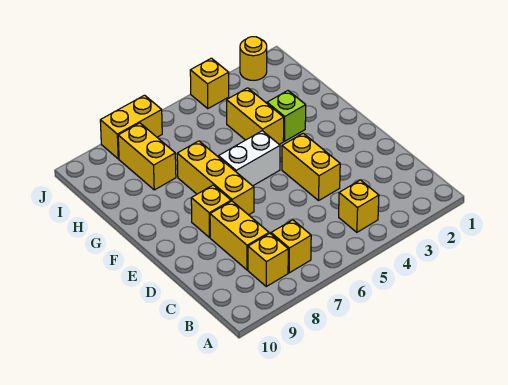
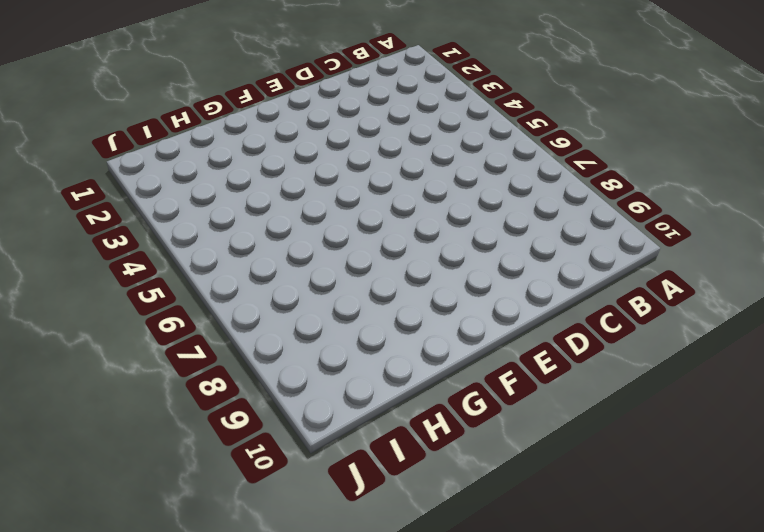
none -> yellow brick B4 level 1
none -> yellow brick B7 level 1
none -> yellow brick B8 level 1

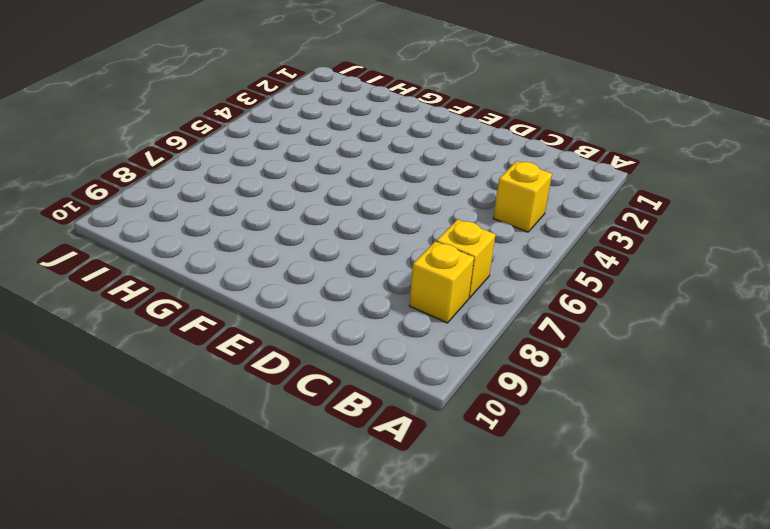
none -> yellow brick C8:D8 level 1
none -> yellow brick D4:E4 level 1
none -> yellow brick E7:G7 level 1

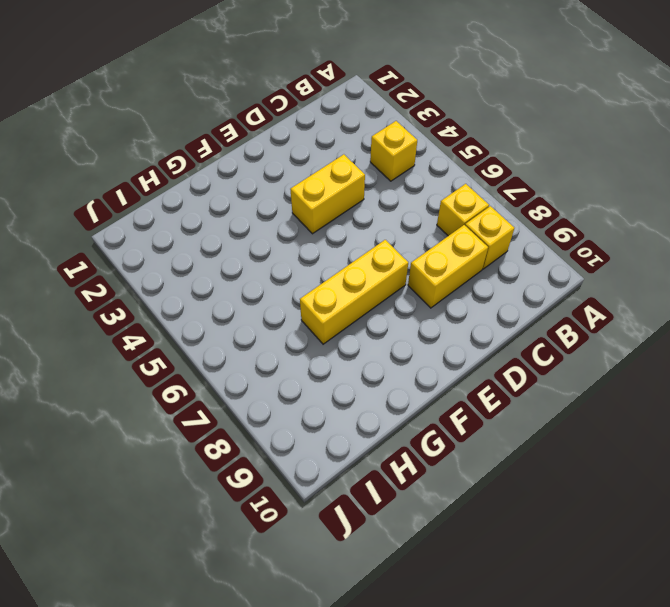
none -> yellow brick E8 level 1
none -> white brick F5:F6 level 1
none -> lime brick G3 level 1

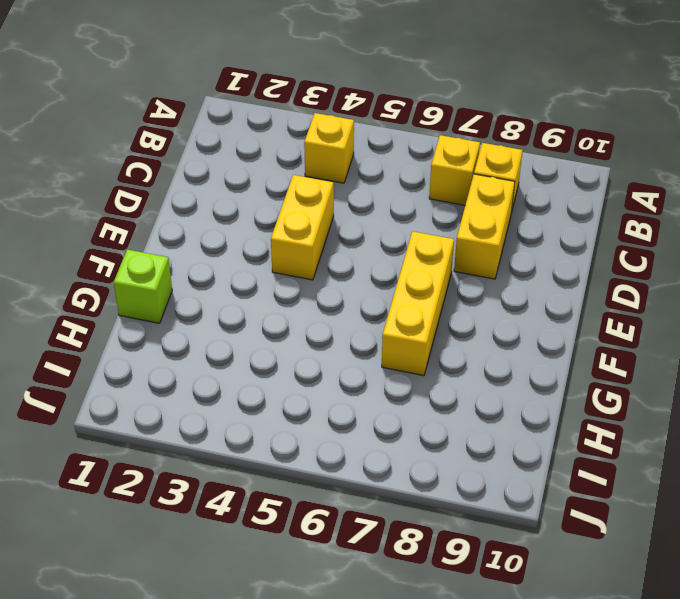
lime brick G1 level 1 -> lime brick G3 level 1
none -> yellow brick E8 level 1
none -> white brick F5:F6 level 1
none -> yellow brick G4:H4 level 1

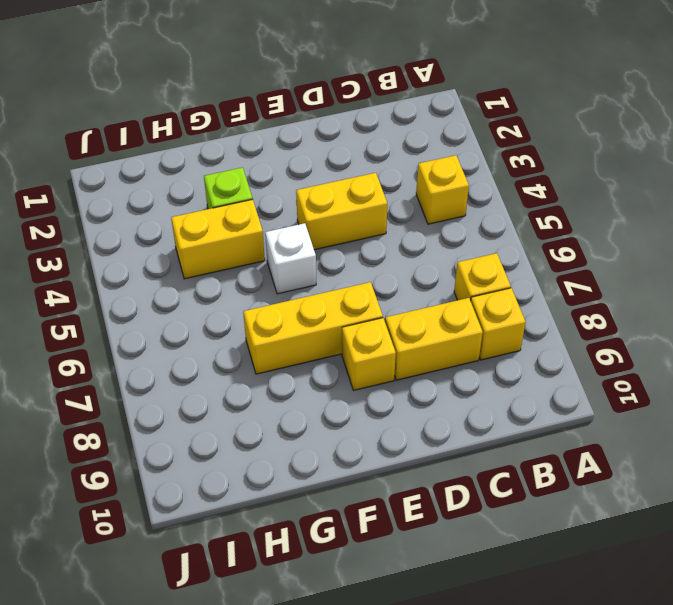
white brick F5 level 1 -> white brick F5:F6 level 1
none -> yellow brick H8:I8 level 1
none -> yellow round brick J2 level 1
none -> yellow brick J4 level 1

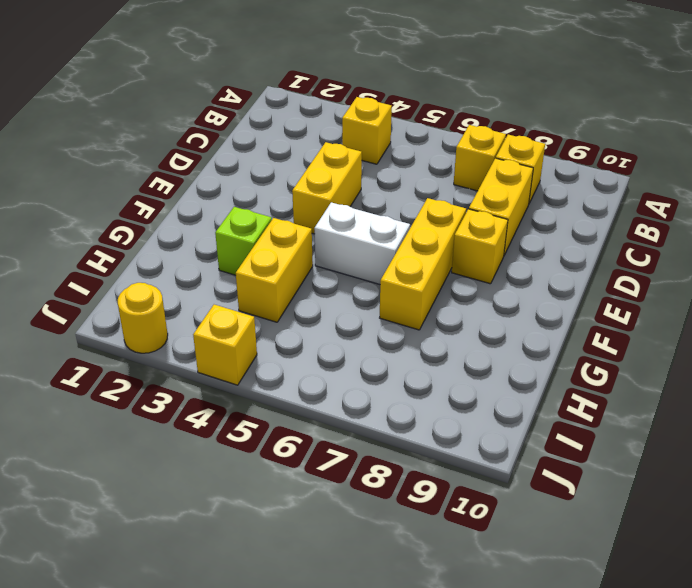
none -> yellow brick H8:I8 level 1
none -> yellow brick J7:J8 level 1

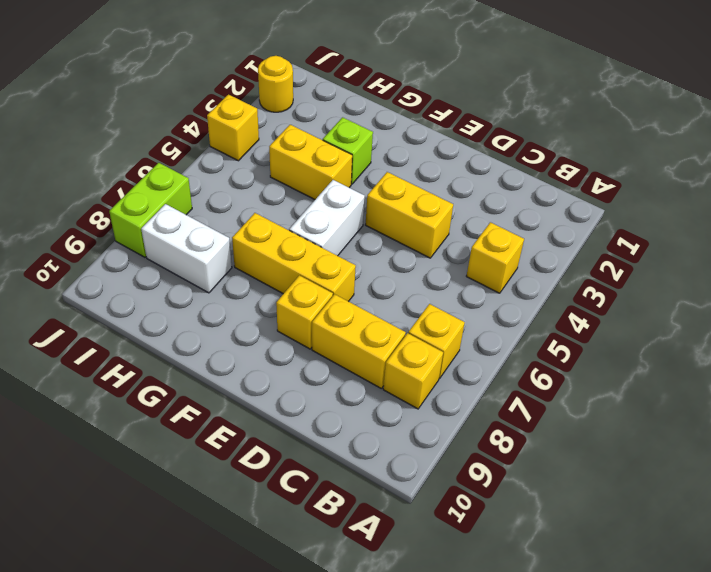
white brick H8:I8 level 1 -> yellow brick H8:I8 level 1
lime brick J7:J8 level 1 -> yellow brick J7:J8 level 1

